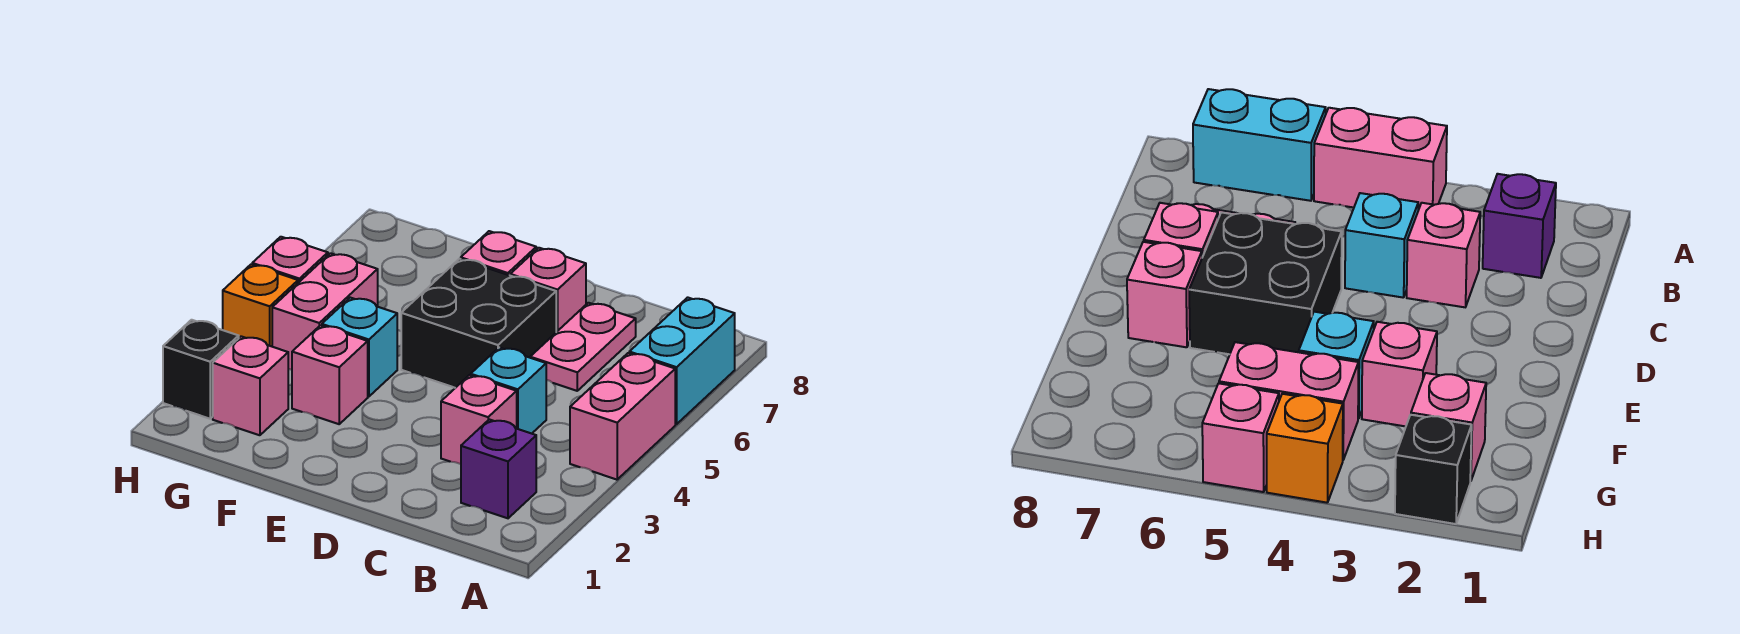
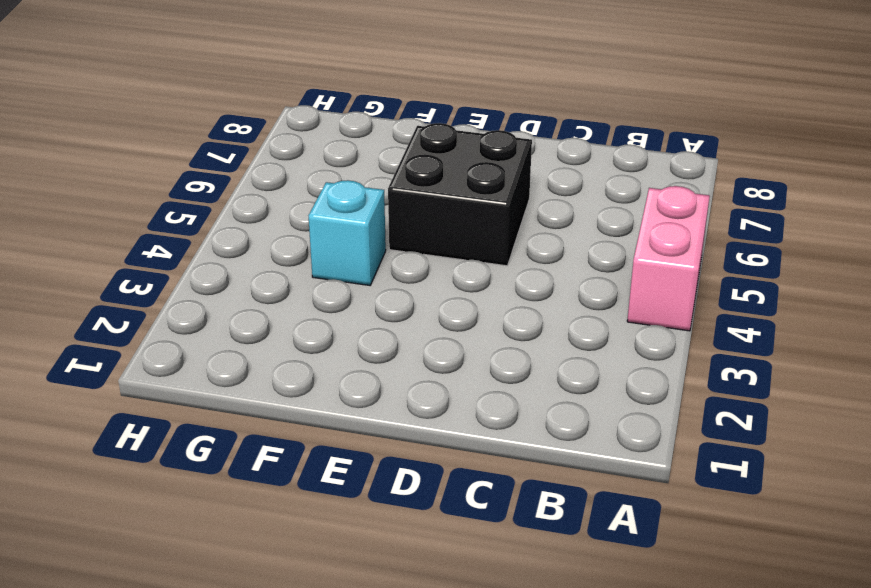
none -> cyan brick A6:A7 level 1
none -> purple brick B2 level 1
none -> pink brick C3 level 1

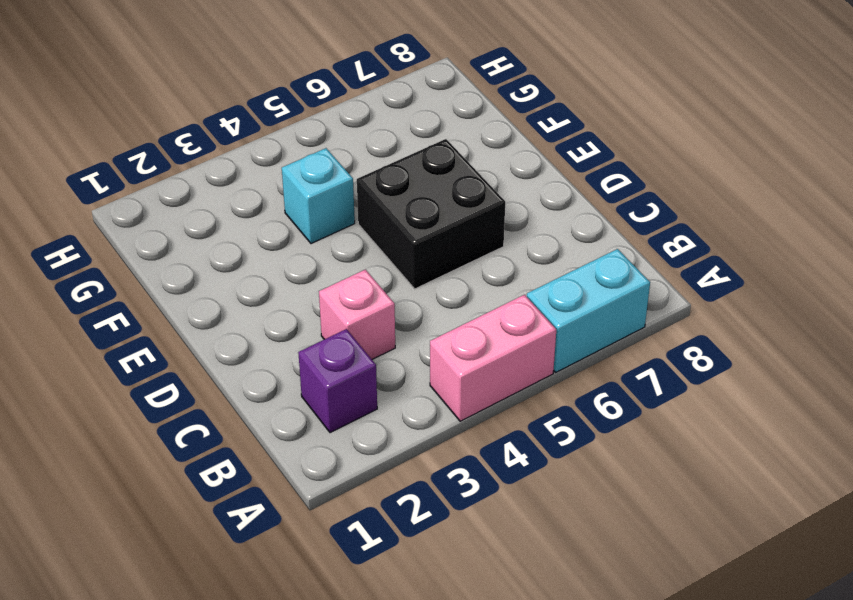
none -> cyan brick C4 level 1
none -> pink plate C6:C7 level 1
none -> pink brick D7 level 1

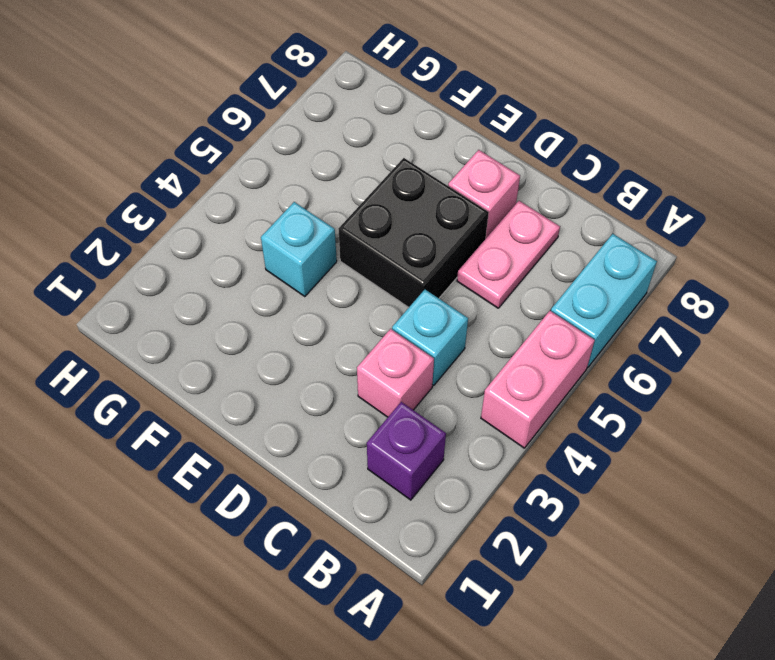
none -> pink brick E7 level 1
none -> pink brick F3 level 1
none -> pink brick G2 level 1

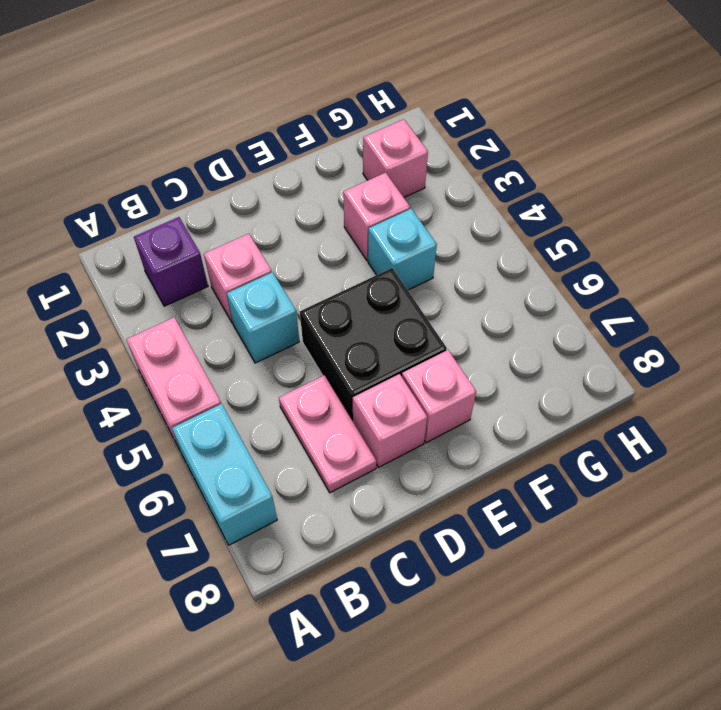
none -> pink brick G4:G5 level 1
none -> black brick H2 level 1
none -> orange brick H4 level 1

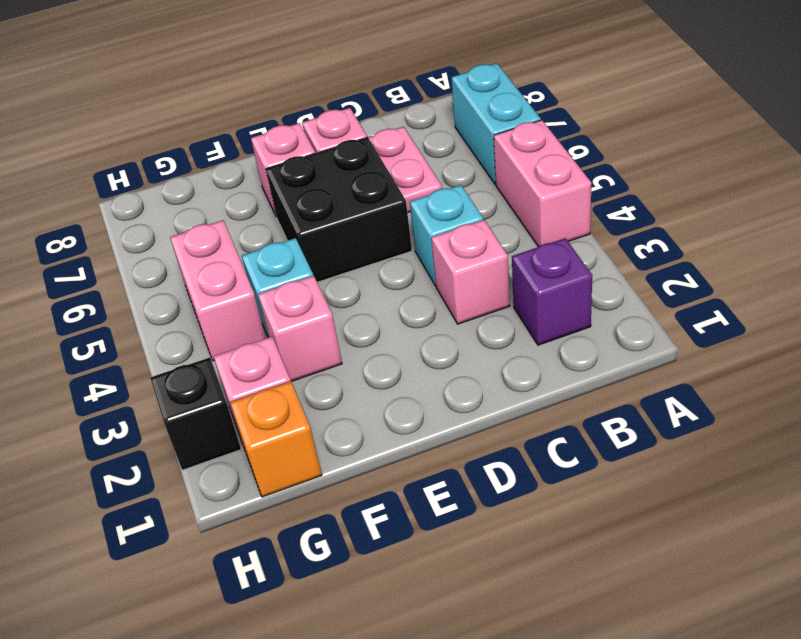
orange brick G1 level 1 -> orange brick H4 level 1
none -> pink brick H5 level 1

